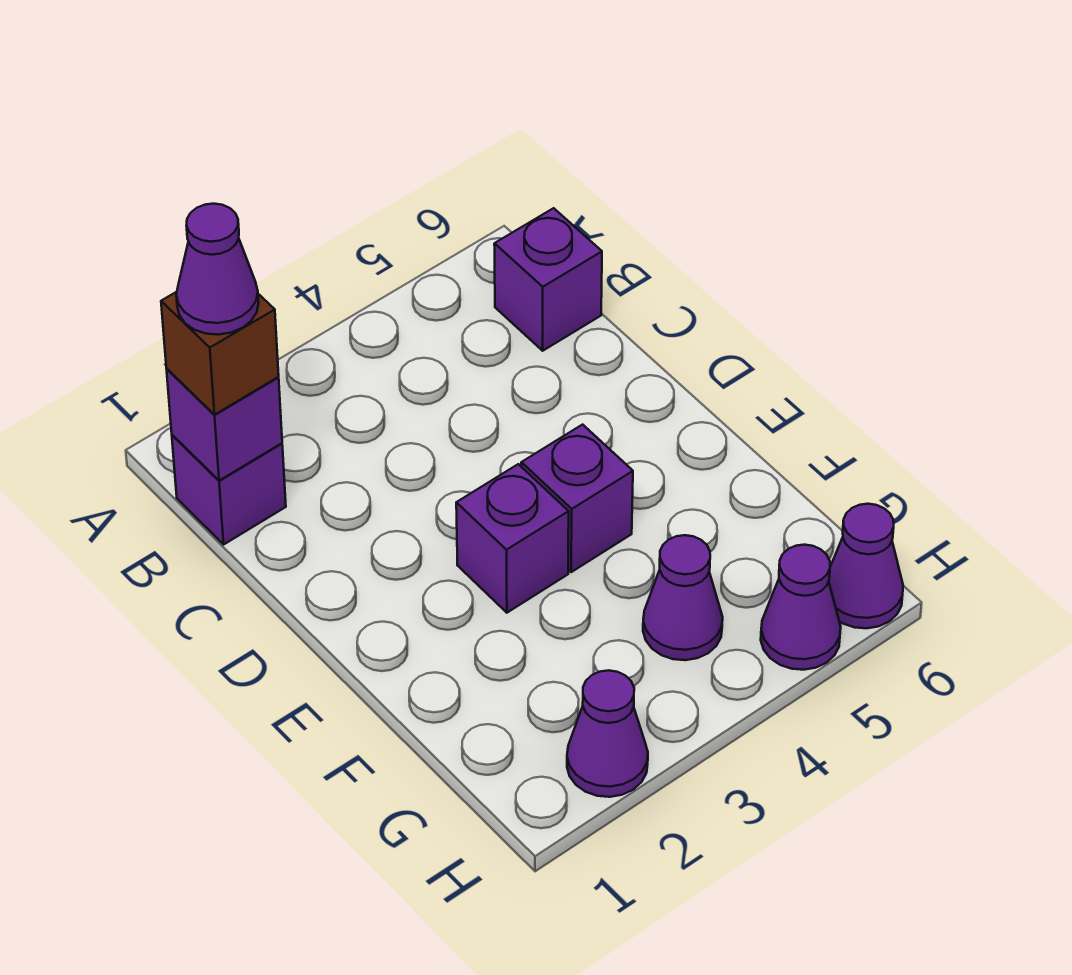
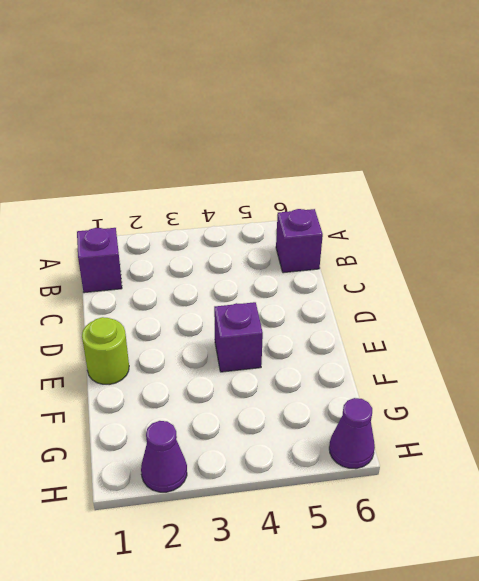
lime round brick E1 level 1 -> none
none -> purple brick E3 level 1
none -> purple cone G4 level 1

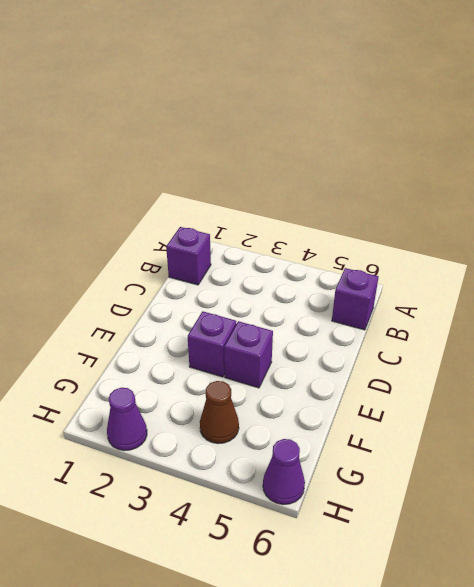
brown cone G4 level 1 -> purple cone G4 level 1
none -> purple cone H5 level 1
none -> purple brick B1 level 2

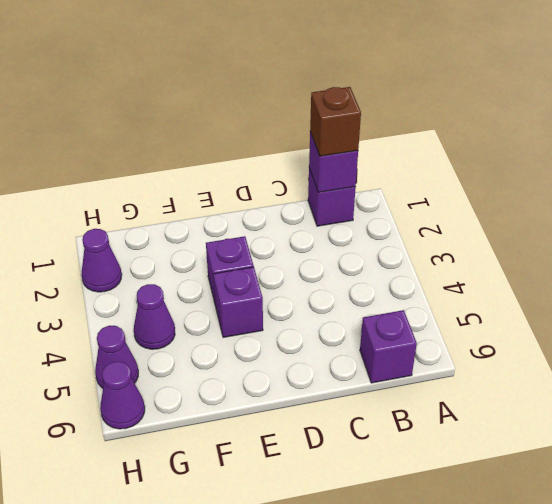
none -> purple cone B1 level 4

